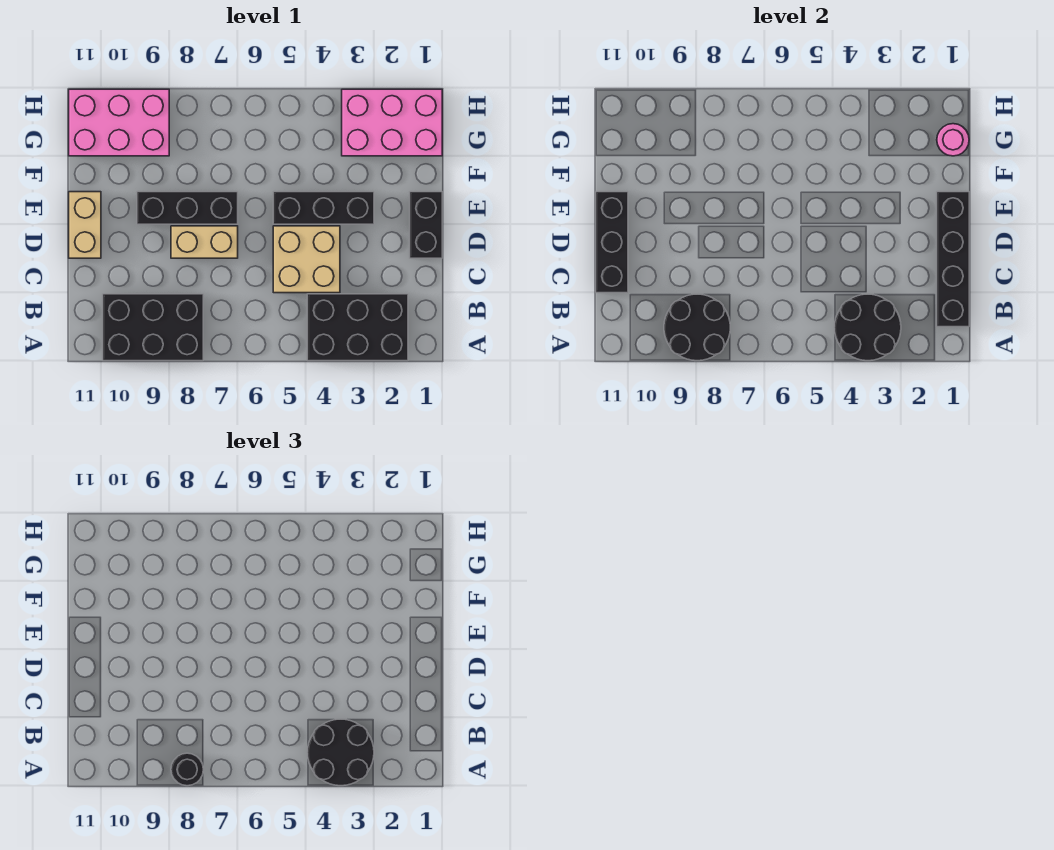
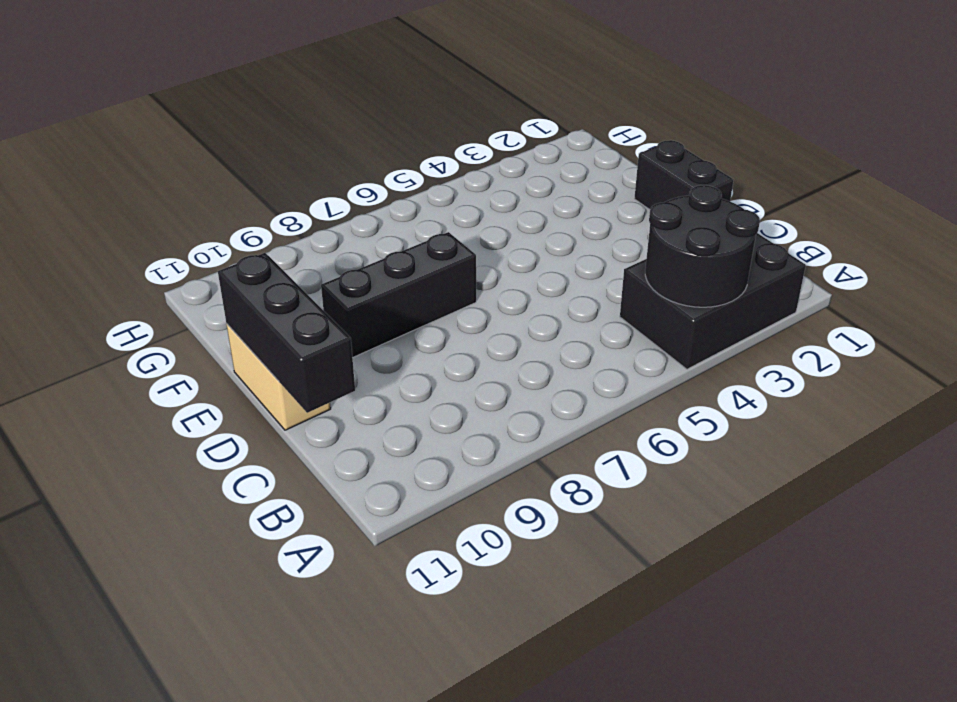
none -> black brick A8:B10 level 1
none -> tan brick C4:D5 level 1
none -> tan brick D7:D8 level 1

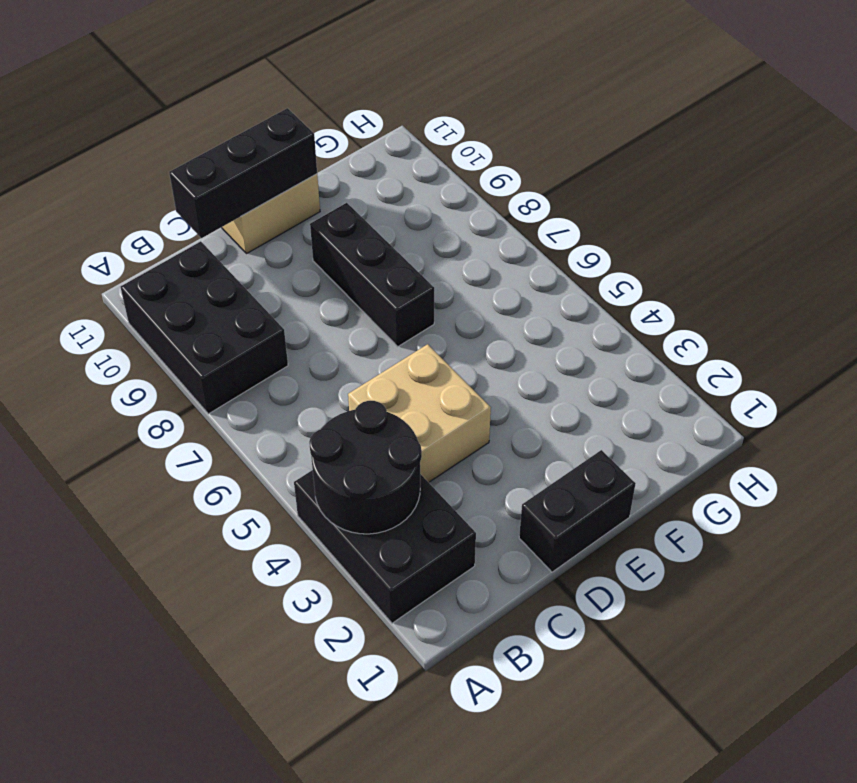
none -> tan brick D7:D8 level 1
none -> black brick E3:E5 level 1
none -> pink brick G1:H3 level 1

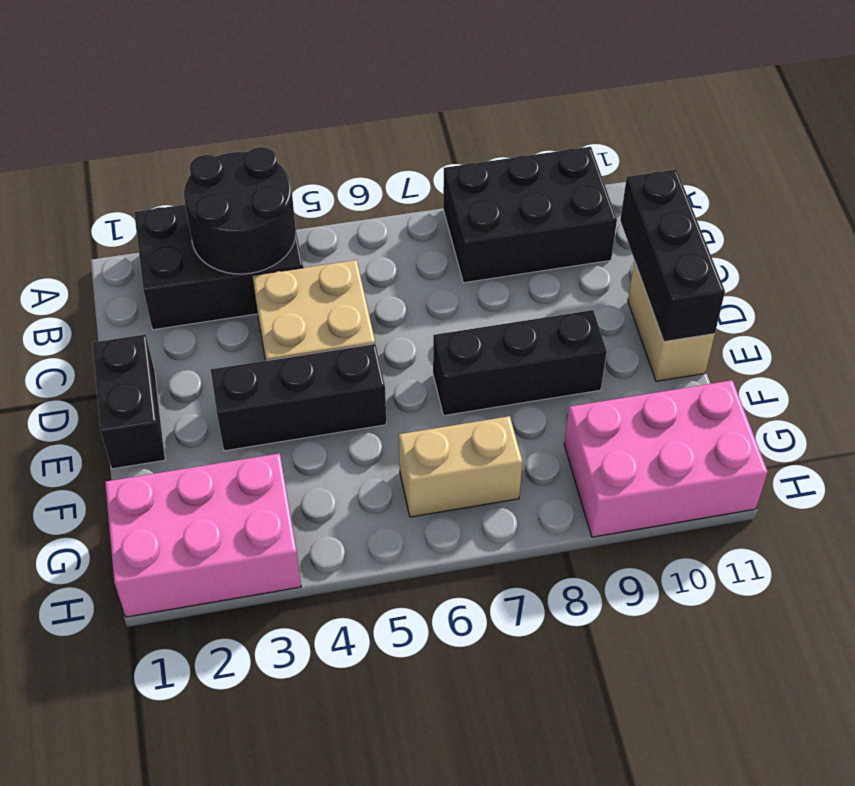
tan brick G6:G7 level 1 -> tan brick D7:D8 level 1
none -> black round brick A8:B9 level 2
none -> black brick B1:E1 level 2
none -> pink round brick G1 level 2

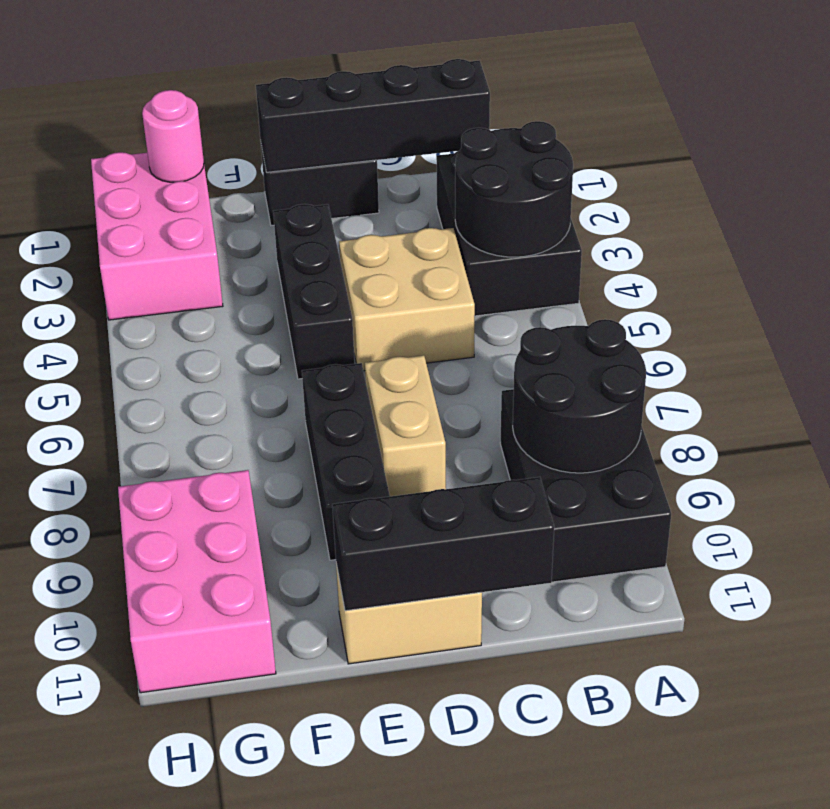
none -> black round brick A3:B4 level 3
none -> black round brick A8 level 3

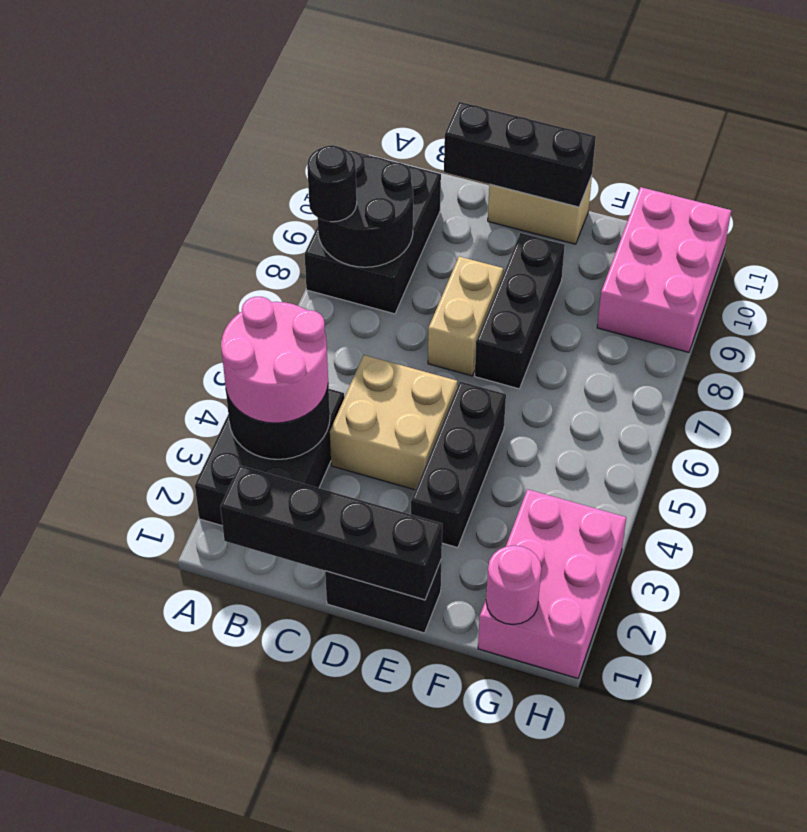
pink round brick A3:B4 level 3 -> black round brick A3:B4 level 3

